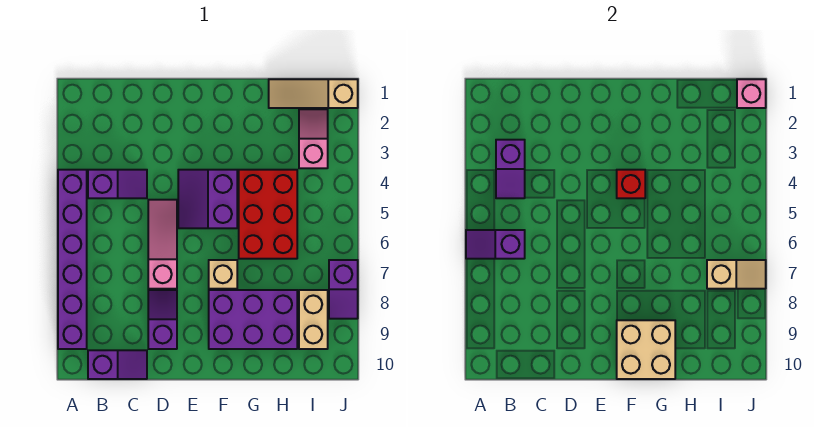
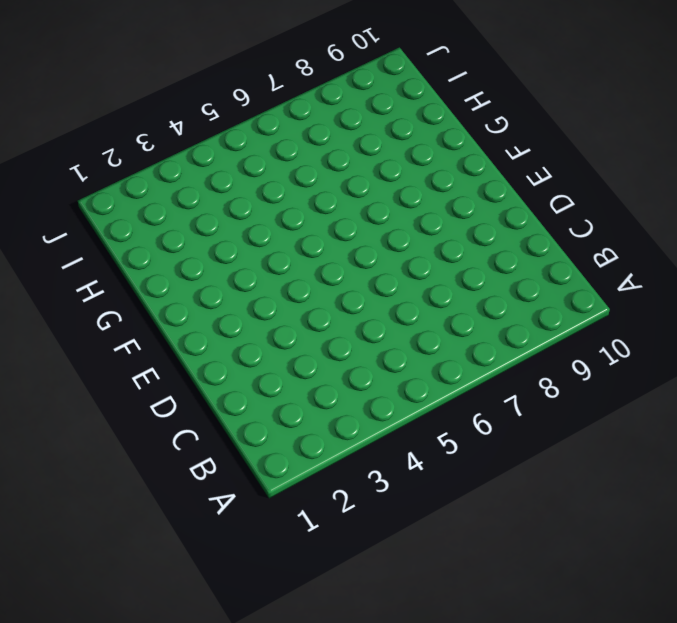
none -> purple brick A4:A9 level 1
none -> purple slope B4:C4 level 1 top B
none -> purple slope B10:C10 level 1 top B

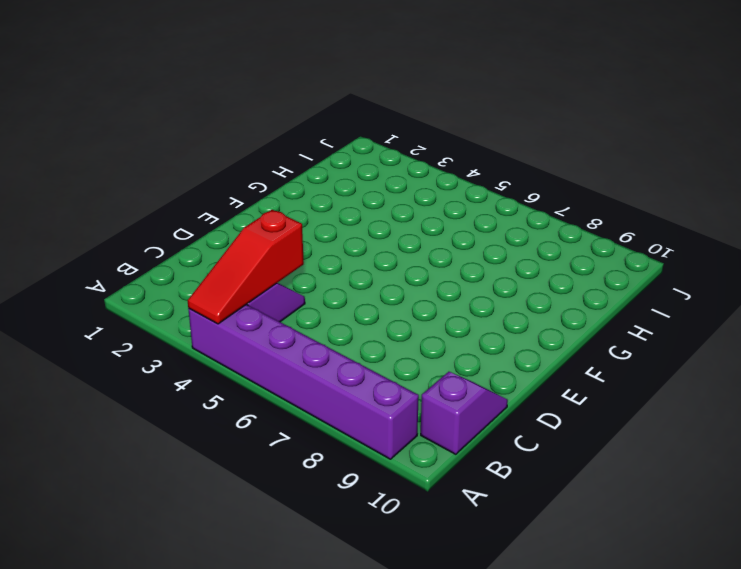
red slope A4:C4 level 2 top C -> purple slope B3:B4 level 2 top 3
none -> pink slope D5:D7 level 1 top 7
none -> purple slope D8:D9 level 1 top 9
none -> purple slope E4:F5 level 1 top F

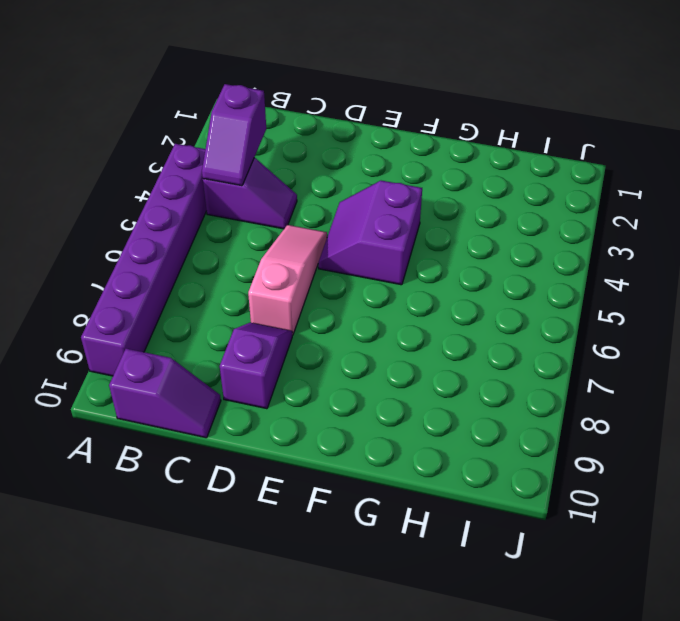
none -> tan brick F7 level 1
none -> purple brick F8:H9 level 1
none -> red brick G4:H6 level 1

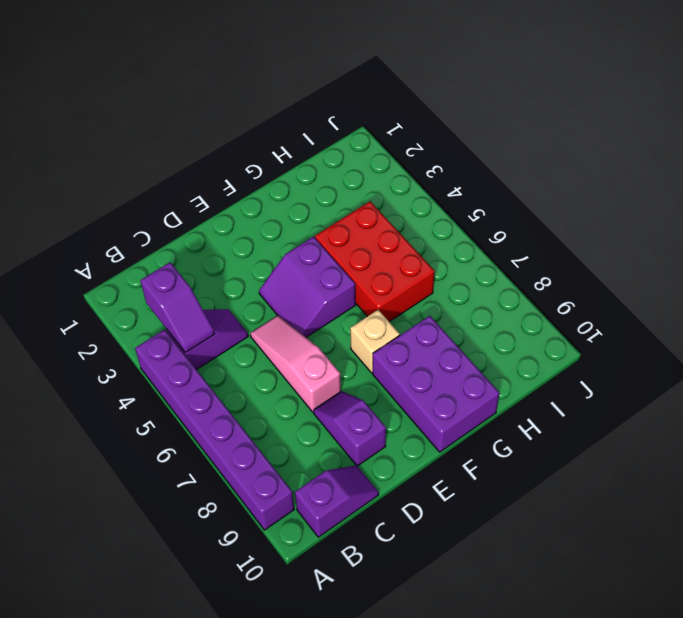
purple brick F8:G10 level 1 -> purple brick F8:H9 level 1
none -> tan slope H1:J1 level 1 top J
none -> pink slope I2:I3 level 1 top 3
none -> tan brick I8:I9 level 1

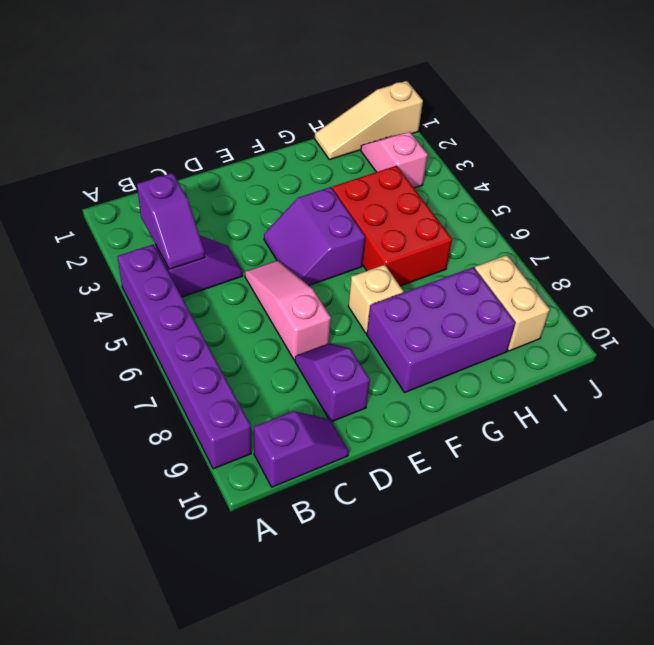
none -> purple slope J7:J8 level 1 top 7
none -> purple slope A6:B6 level 2 top B
none -> red brick F4 level 2

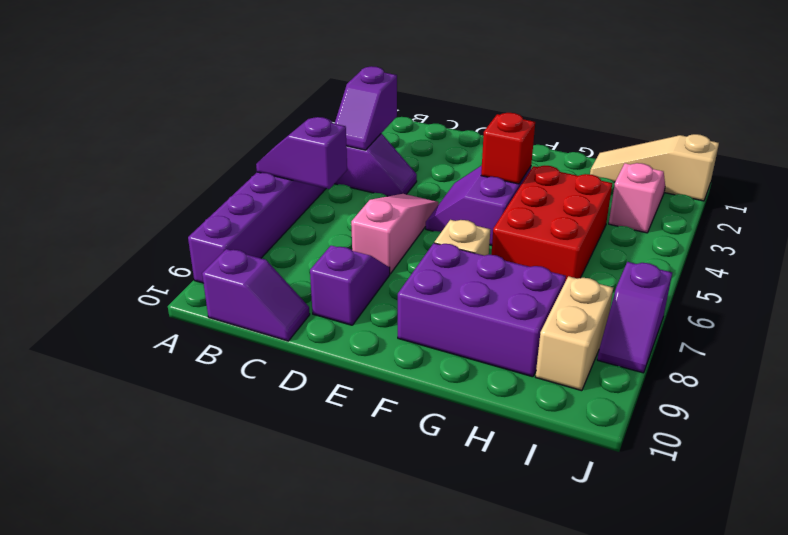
none -> tan brick F9:G10 level 2
none -> tan slope I7:J7 level 2 top I
none -> pink brick J1 level 2

